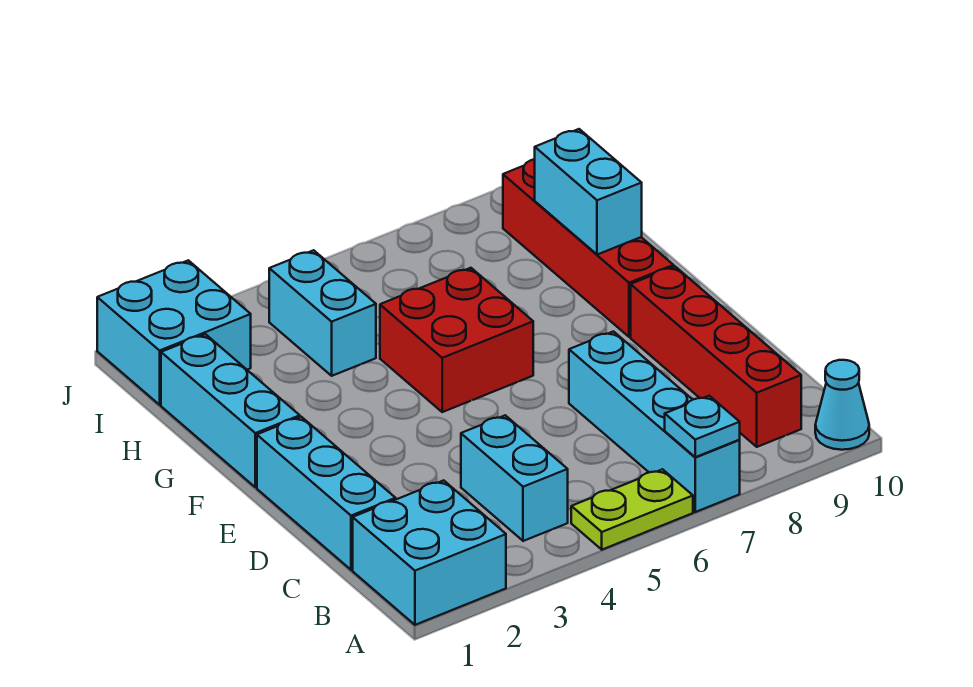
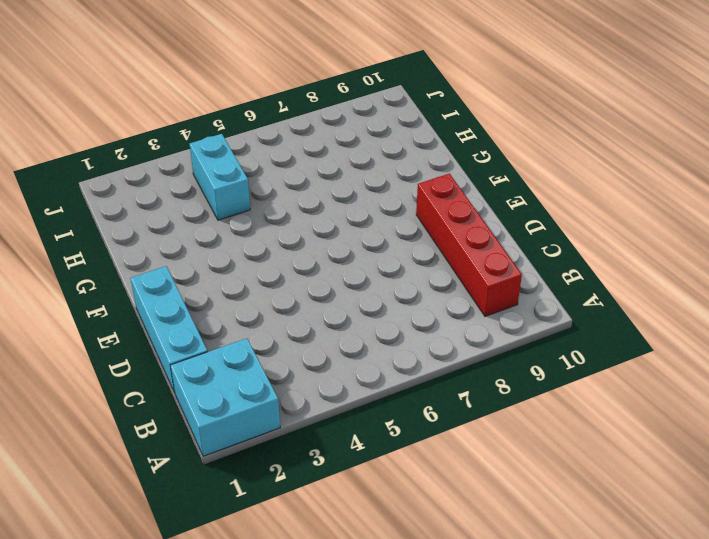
none -> lime plate A5:A6 level 1
none -> cyan brick A7:D7 level 1
none -> cyan cone A10 level 1

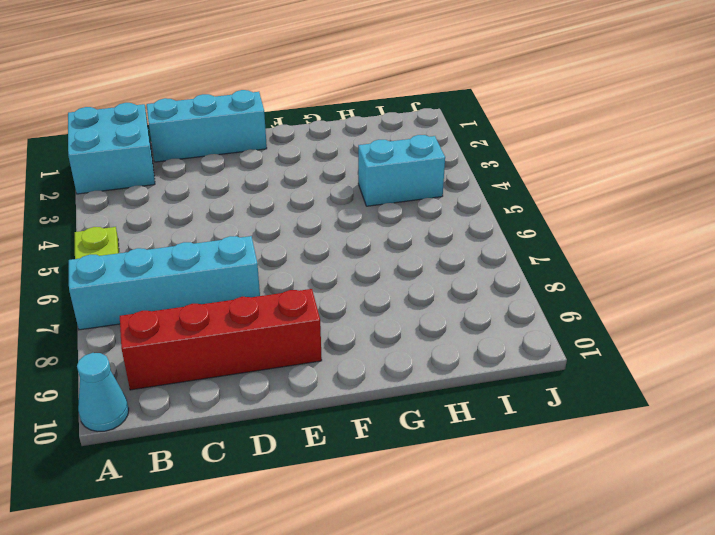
none -> cyan brick B4:C4 level 1
none -> cyan brick F1:H1 level 1
none -> red brick F5:G6 level 1

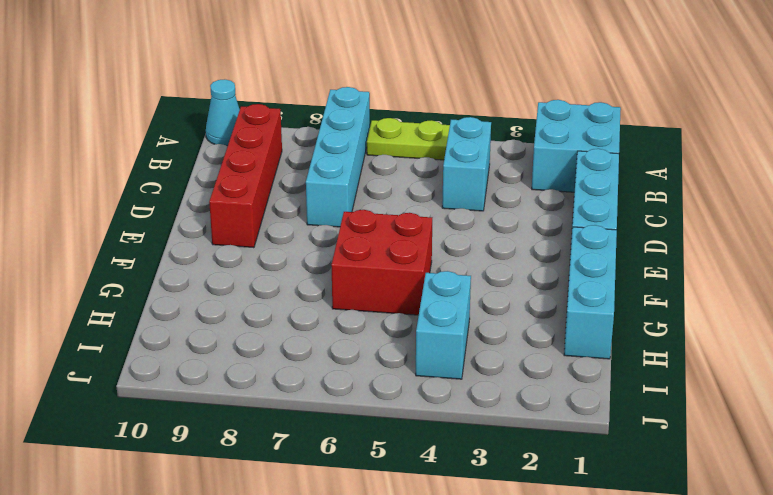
none -> red brick F9:I9 level 1
none -> cyan brick I1:J2 level 1
none -> cyan plate A7 level 2

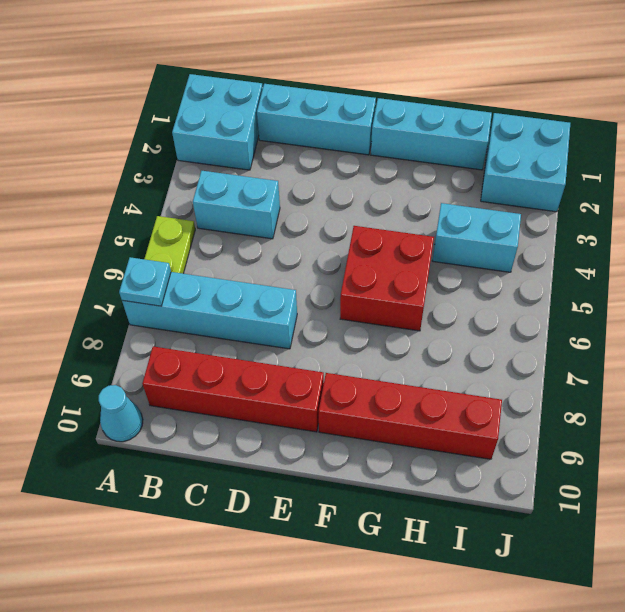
none -> cyan brick G9:H9 level 2

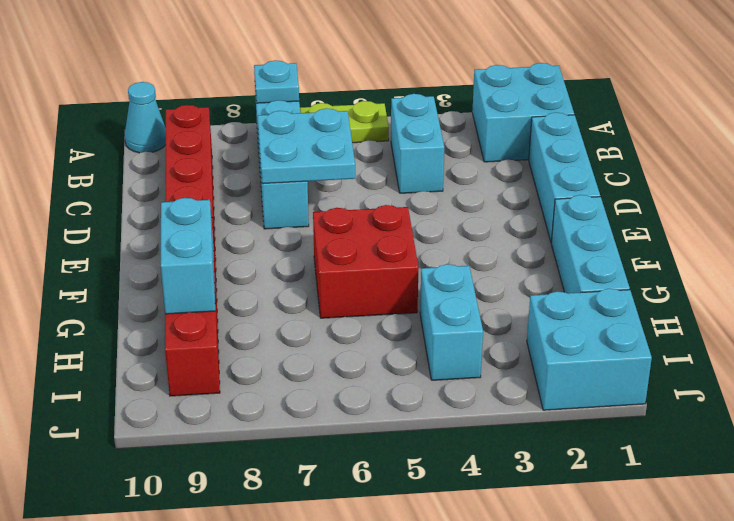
cyan plate C6:D7 level 2 -> none

